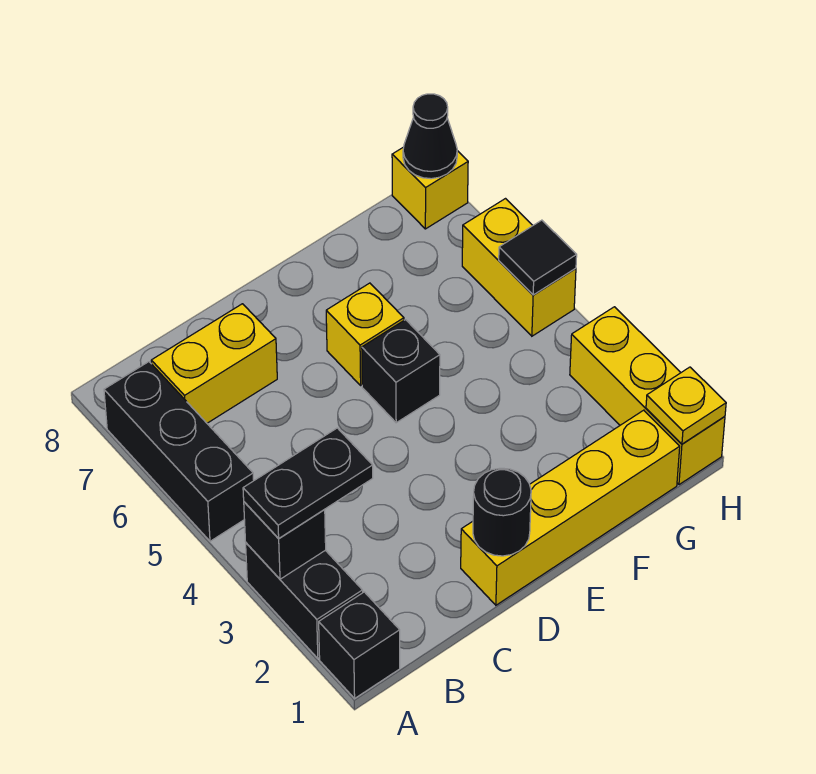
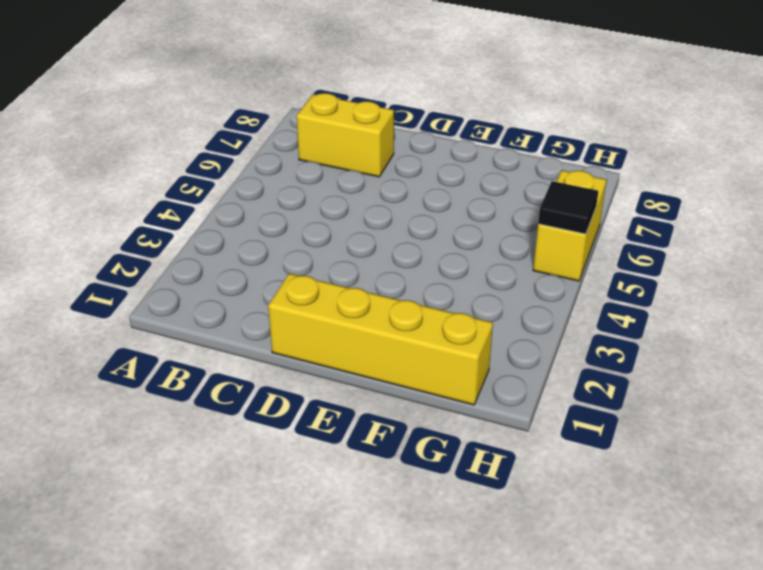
none -> black brick A1 level 1
none -> black brick A2:A3 level 1
none -> black brick A5:A7 level 1

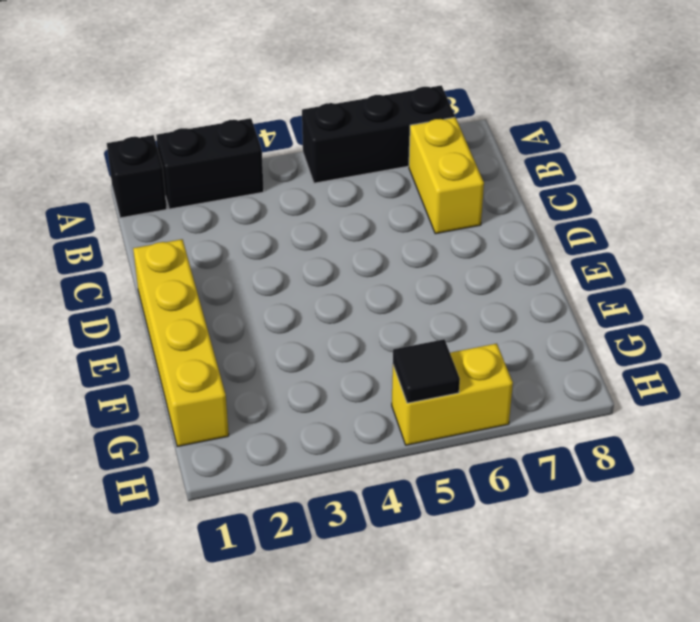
none -> black brick E5 level 1
none -> yellow brick E6 level 1
none -> yellow brick H1:H3 level 1

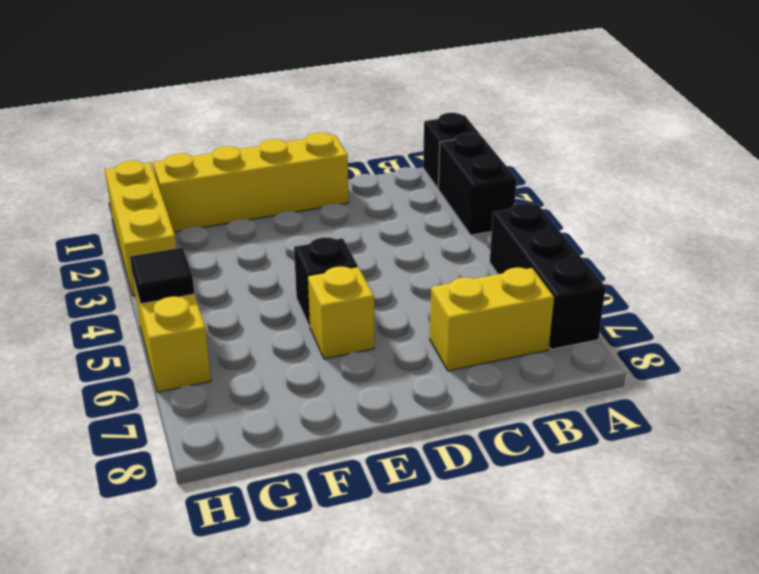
none -> yellow brick H8 level 1
none -> black brick A3 level 2
none -> black round brick D1 level 2

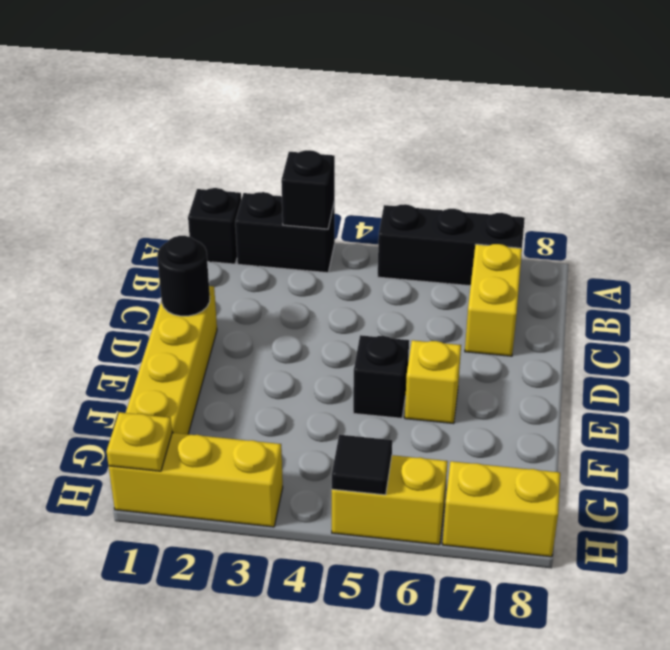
yellow brick H7:H8 level 1 -> yellow brick H8 level 1
none -> black cone H8 level 2
none -> black plate A3:B3 level 3

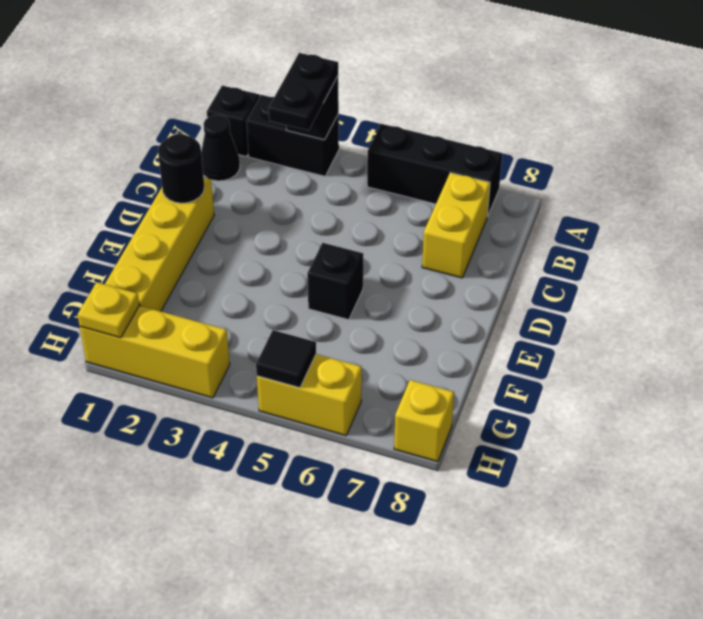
black cone B1 level 1 -> black cone H8 level 2
none -> yellow brick E6 level 1

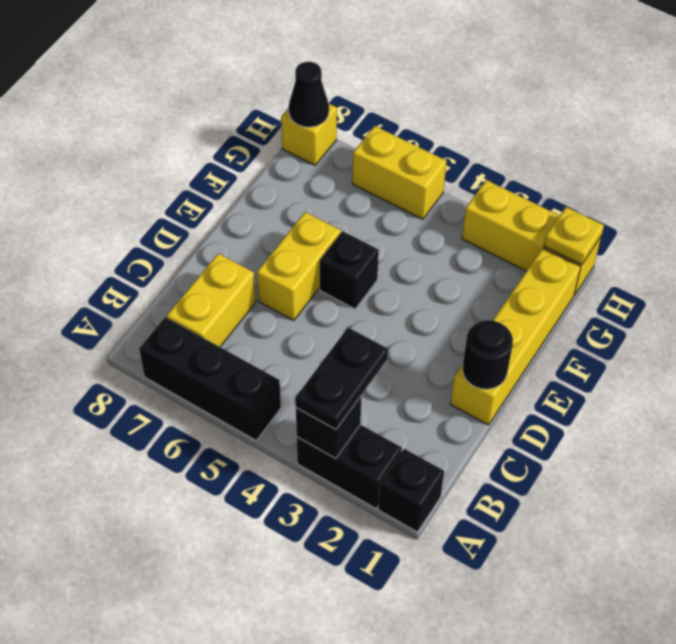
yellow brick D6:E6 level 1 -> yellow brick E6 level 1
none -> black tile H5 level 2

